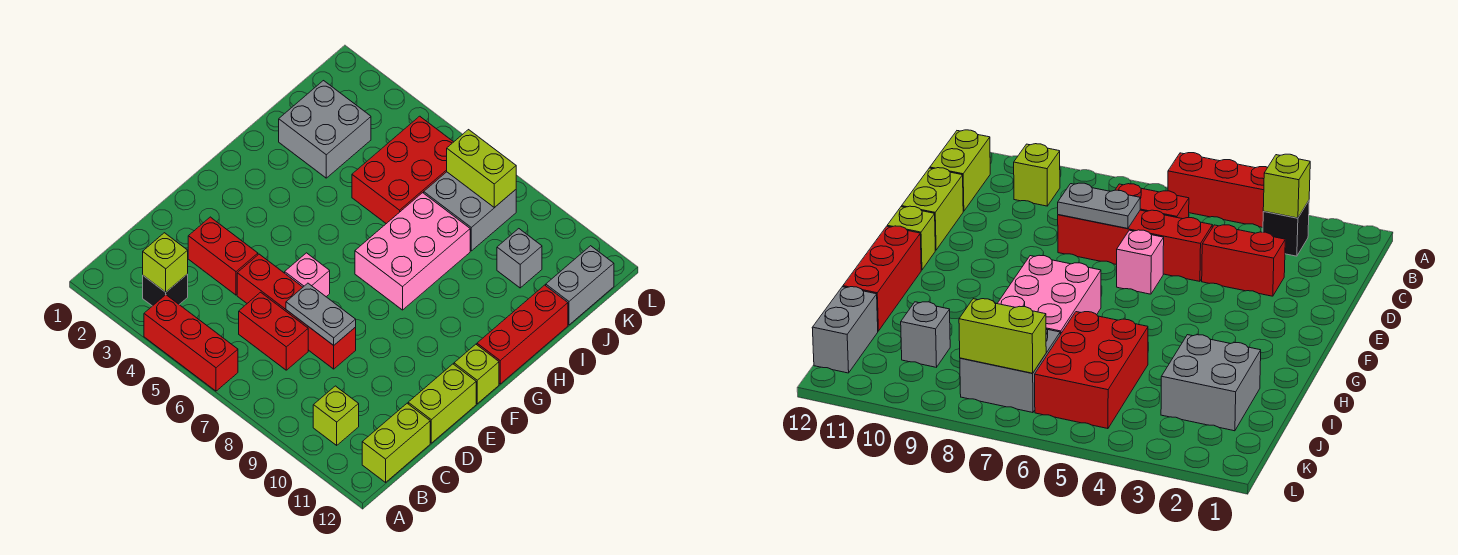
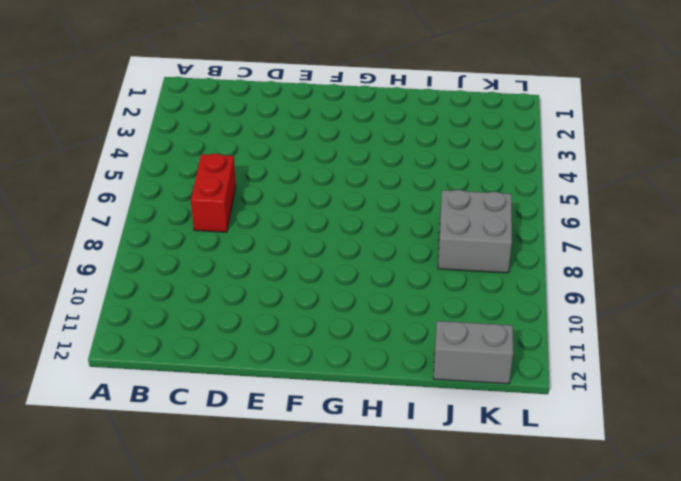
none -> red brick A4:A6 level 1
none -> black brick B3 level 1
none -> lime brick B10 level 1

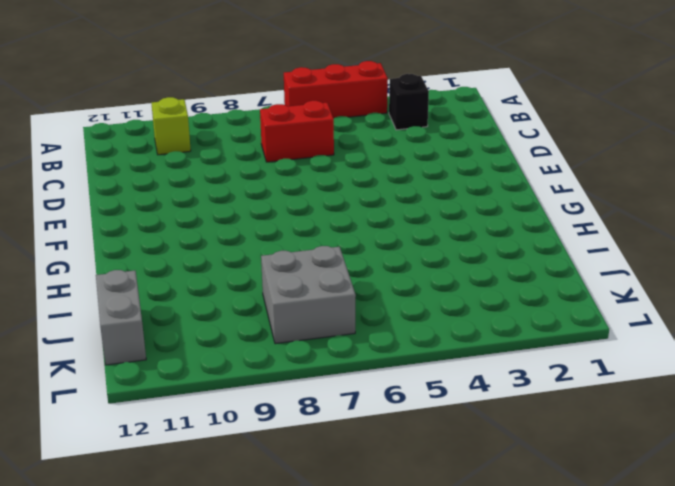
none -> lime brick B12:C12 level 1
none -> red brick D3:D4 level 1
none -> red brick D5:D8 level 1

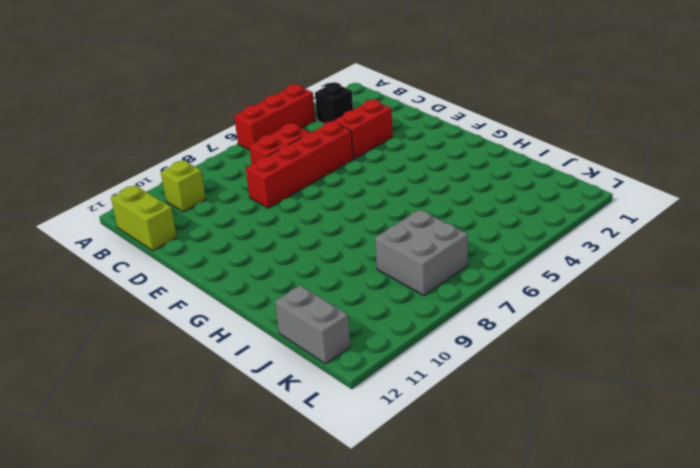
none -> lime brick D12:E12 level 1
none -> pink brick E6 level 1
none -> lime brick F12 level 1

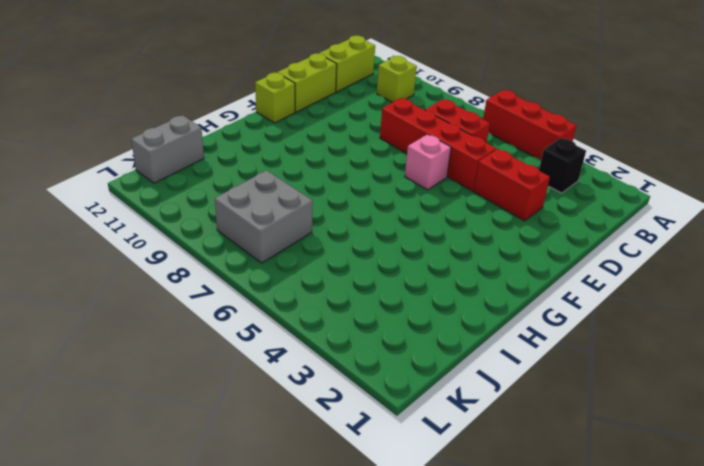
none -> pink brick G7:I8 level 1
none -> red brick G12:I12 level 1
none -> grey brick I2:J3 level 1

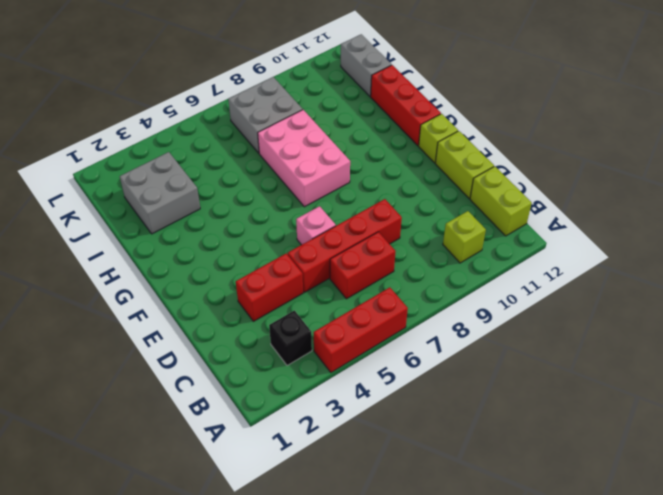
none -> red brick I5:K6 level 1
none -> grey brick J10 level 1
none -> lime brick B3 level 2

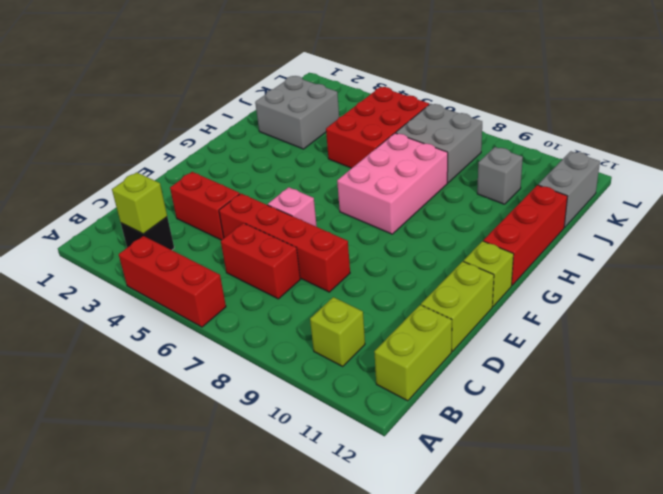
none -> grey plate D7:D8 level 2
none -> lime brick K7:K8 level 2

